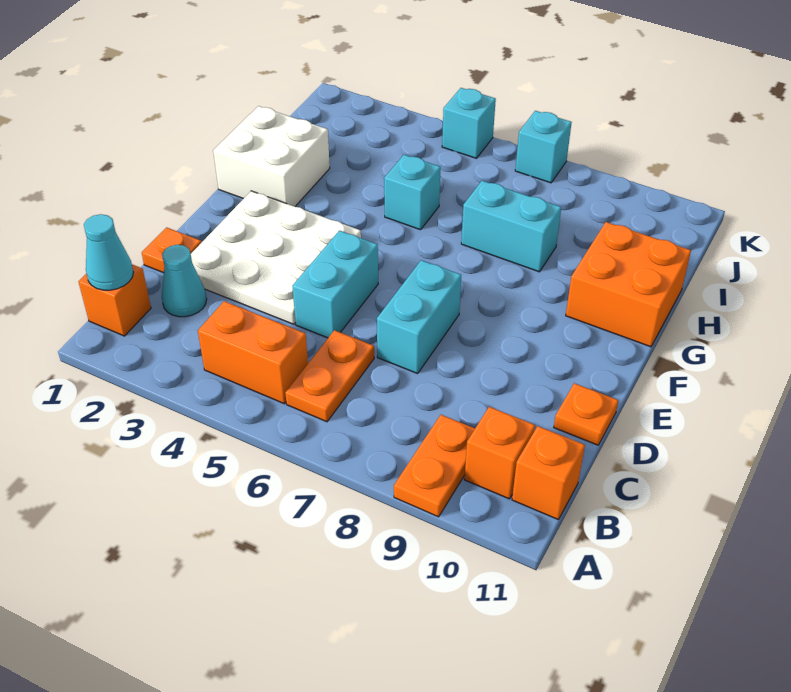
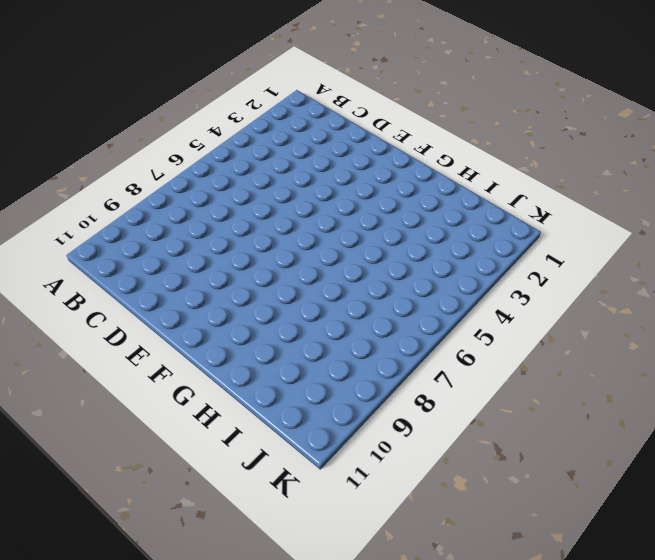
none -> orange plate A9:B9 level 1
none -> orange brick B1 level 1
none -> orange brick B4:B5 level 1

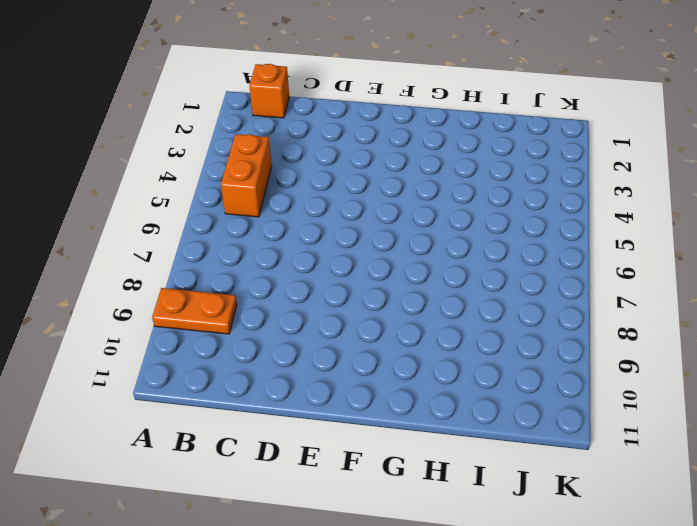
none -> orange plate B6:C6 level 1
none -> orange brick B10 level 1
none -> orange brick B11 level 1

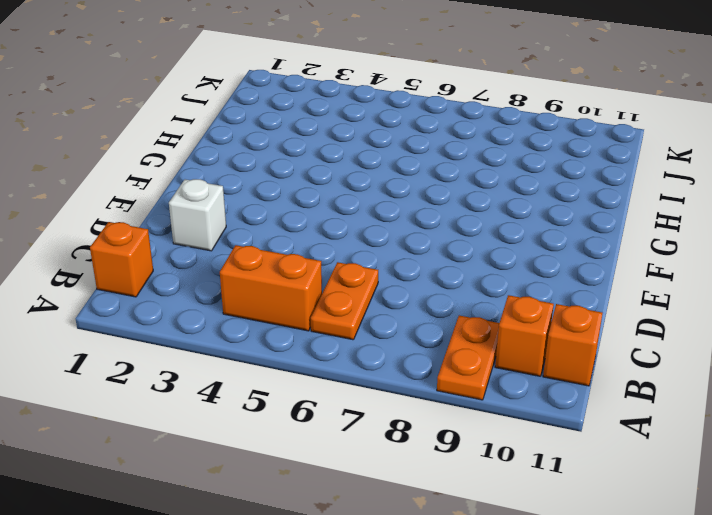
white brick D2 level 1 -> white plate D2:F4 level 1
none -> cyan cone C2 level 1
none -> orange plate D1 level 1
none -> cyan brick D5:E5 level 1

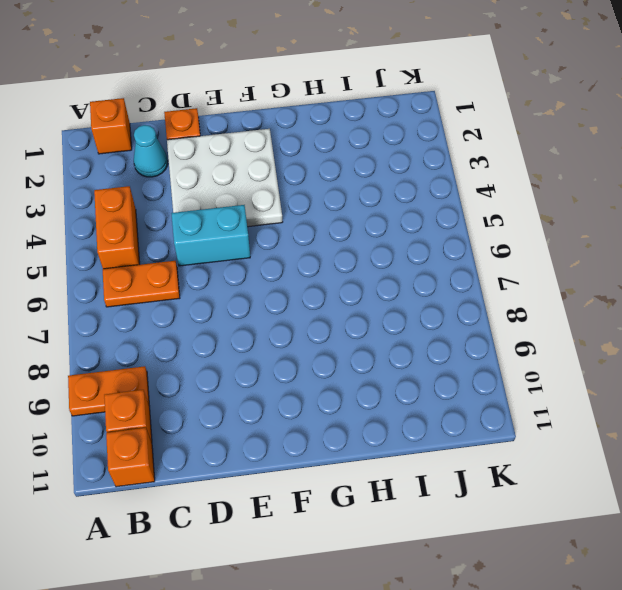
none -> cyan brick D7:E7 level 1
none -> orange plate D11 level 1
none -> white brick G1:H2 level 1

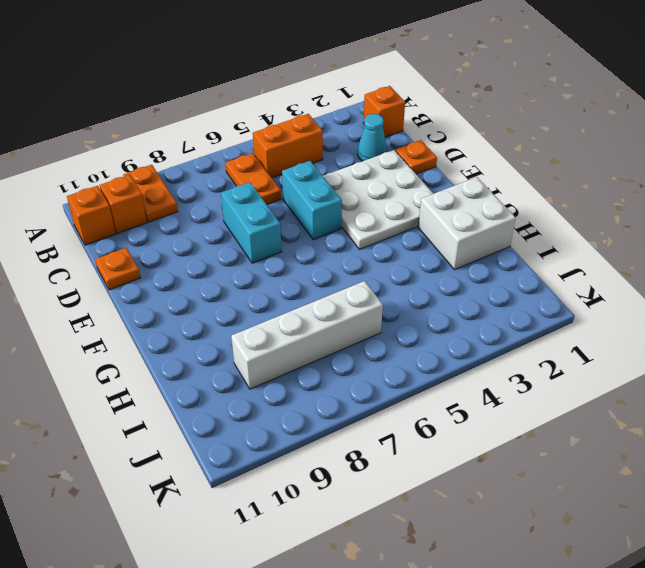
white brick I6:I9 level 1 -> none
none -> orange brick G10:H11 level 1
none -> cyan brick H5 level 1
none -> cyan brick H7:H8 level 1

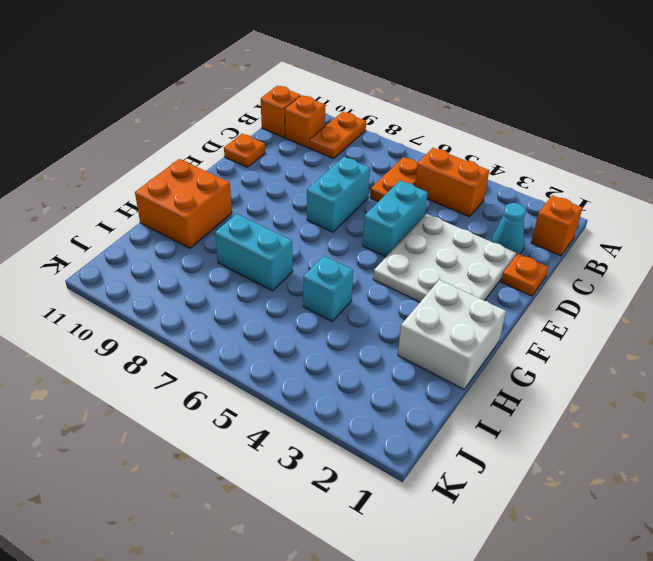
none -> cyan brick K5 level 1
none -> cyan brick K7 level 1
none -> cyan cone B1 level 2

